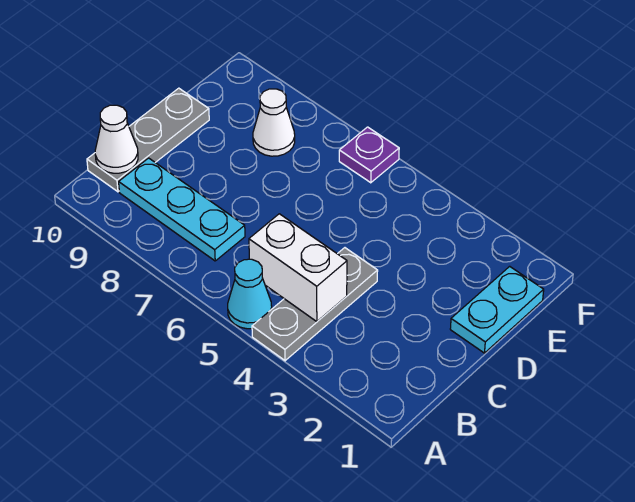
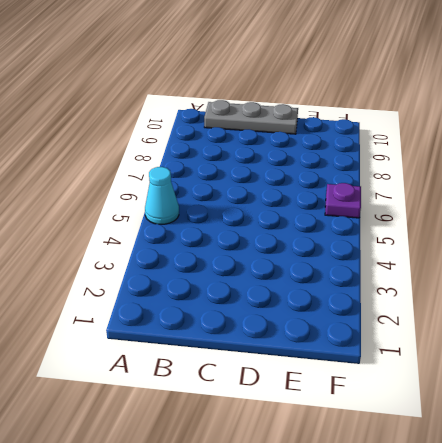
none -> grey plate A4:C4 level 1
none -> cyan plate B7:B9 level 1

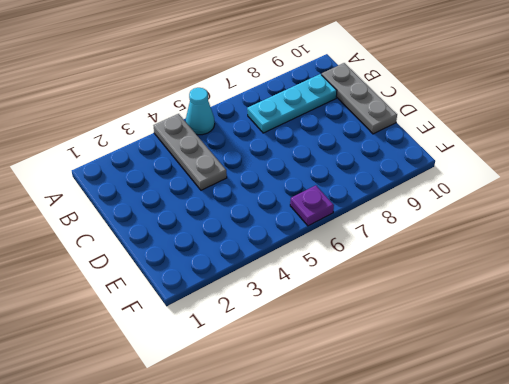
none -> cyan plate D1:E1 level 1
none -> white cone E8 level 1

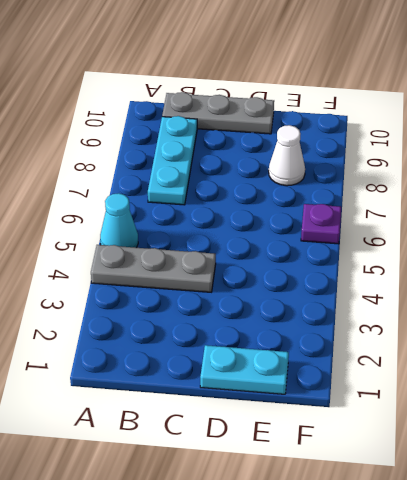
none -> white brick B4:B5 level 2
none -> white cone B10 level 2

